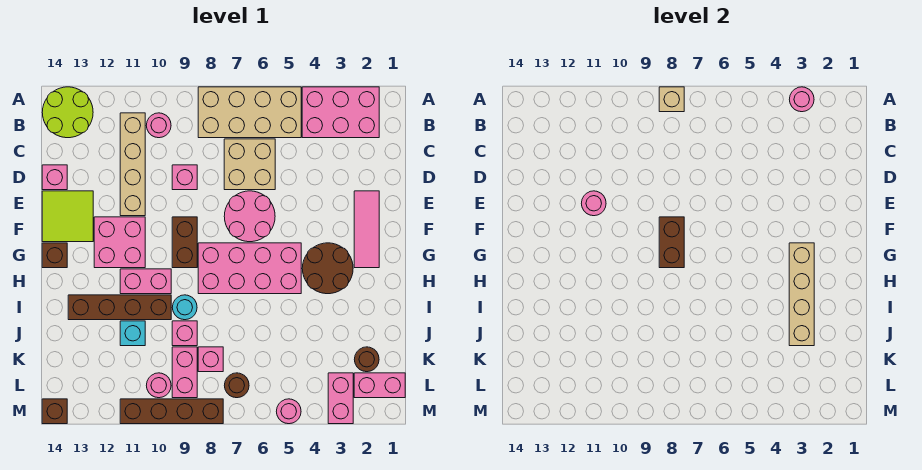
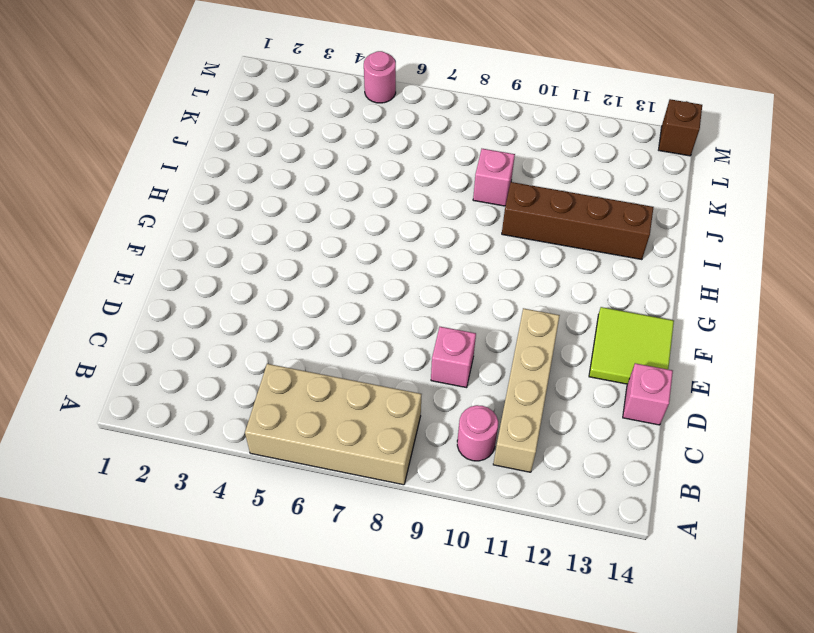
none -> pink brick A2:B4 level 1
none -> lime round brick A13:B14 level 1
none -> tan brick C6:D7 level 1
none -> pink tile E2:G2 level 1

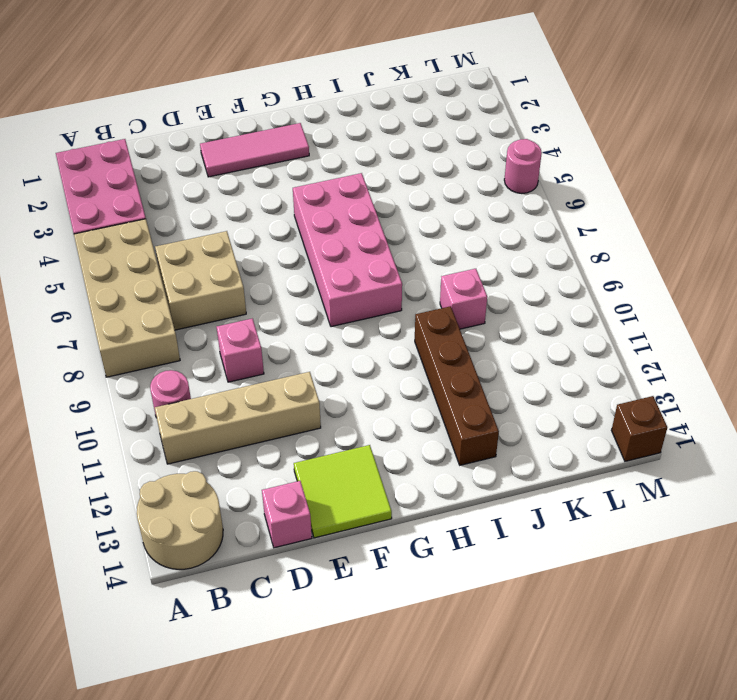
tan round brick A13:B14 level 1 -> lime round brick A13:B14 level 1
none -> pink round brick E6:F7 level 1
none -> brown brick F9:G9 level 1
none -> pink brick F11:G12 level 1
none -> brown round brick G3:H4 level 1

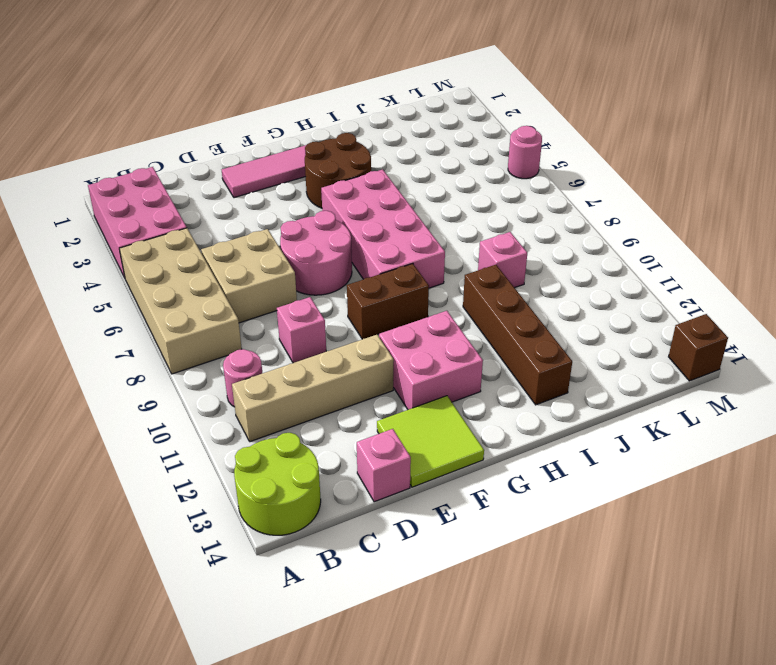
none -> brown brick G14 level 1
none -> pink brick H10:H11 level 1
none -> cyan round brick I9 level 1
none -> cyan brick J11 level 1

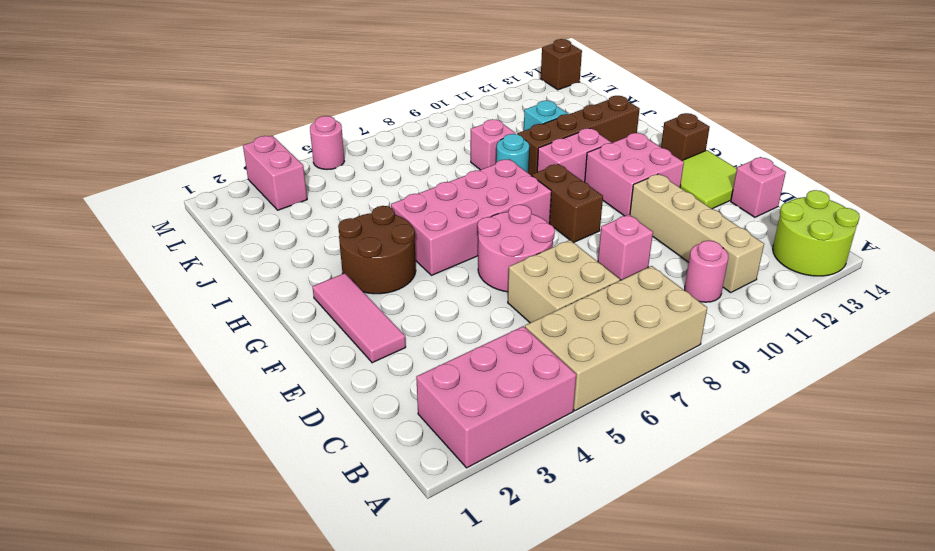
none -> brown round brick K2 level 1
none -> pink brick K8 level 1
none -> pink brick K9:L9 level 1
none -> pink brick L1:L2 level 1

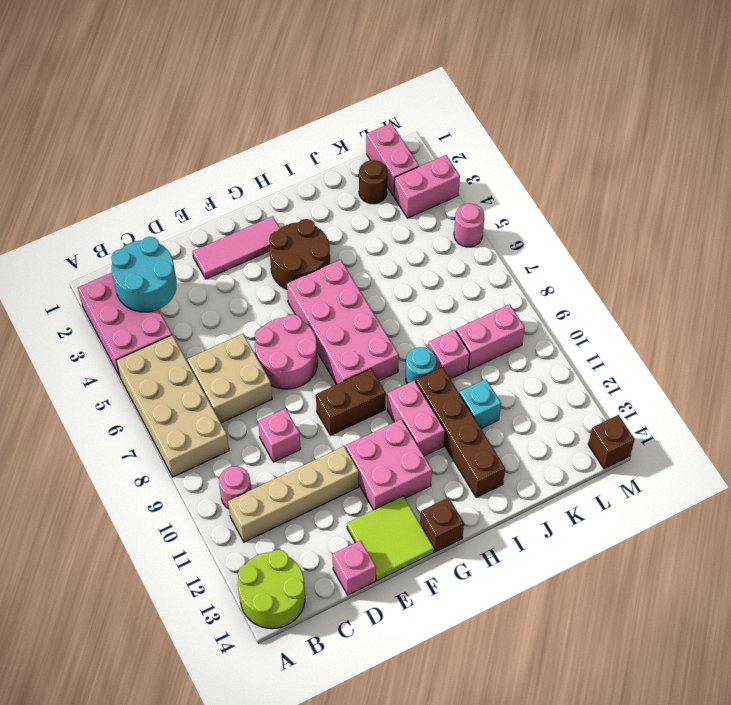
cyan round brick B2:C3 level 2 -> none
none -> pink brick K8 level 1
none -> brown round brick L7 level 1
none -> pink round brick L10 level 1
none -> brown brick M8:M11 level 1

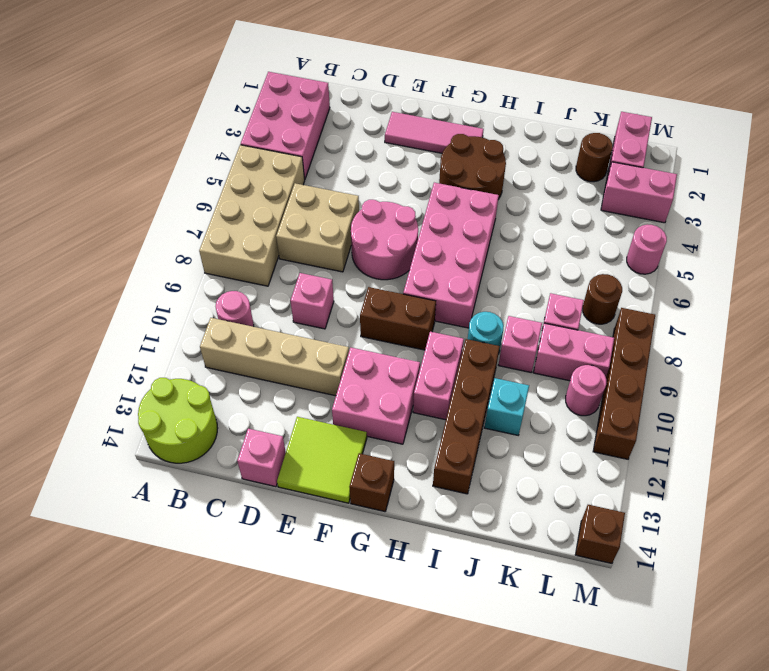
none -> pink round brick A3 level 2
none -> tan brick A8 level 2
none -> pink round brick E11 level 2
none -> brown brick F8:G8 level 2

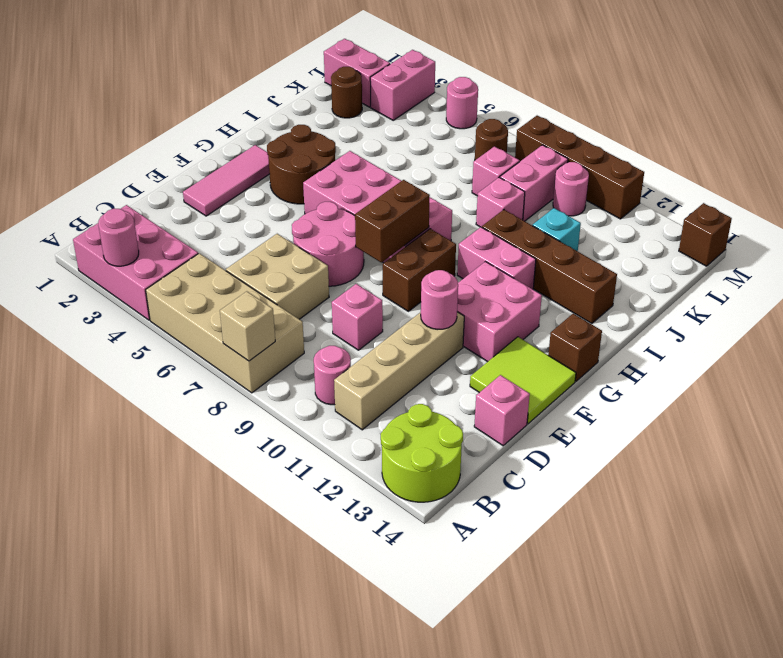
none -> cyan round brick I9 level 1
none -> tan brick G3:J3 level 2

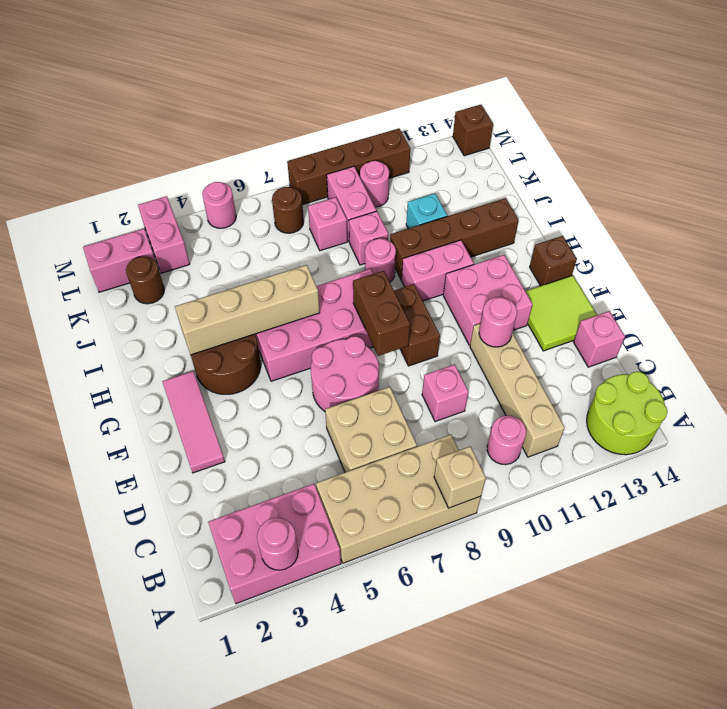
tan brick H3:H6 level 2 -> tan brick G3:J3 level 2
pink round brick I9 level 1 -> cyan round brick I9 level 1

